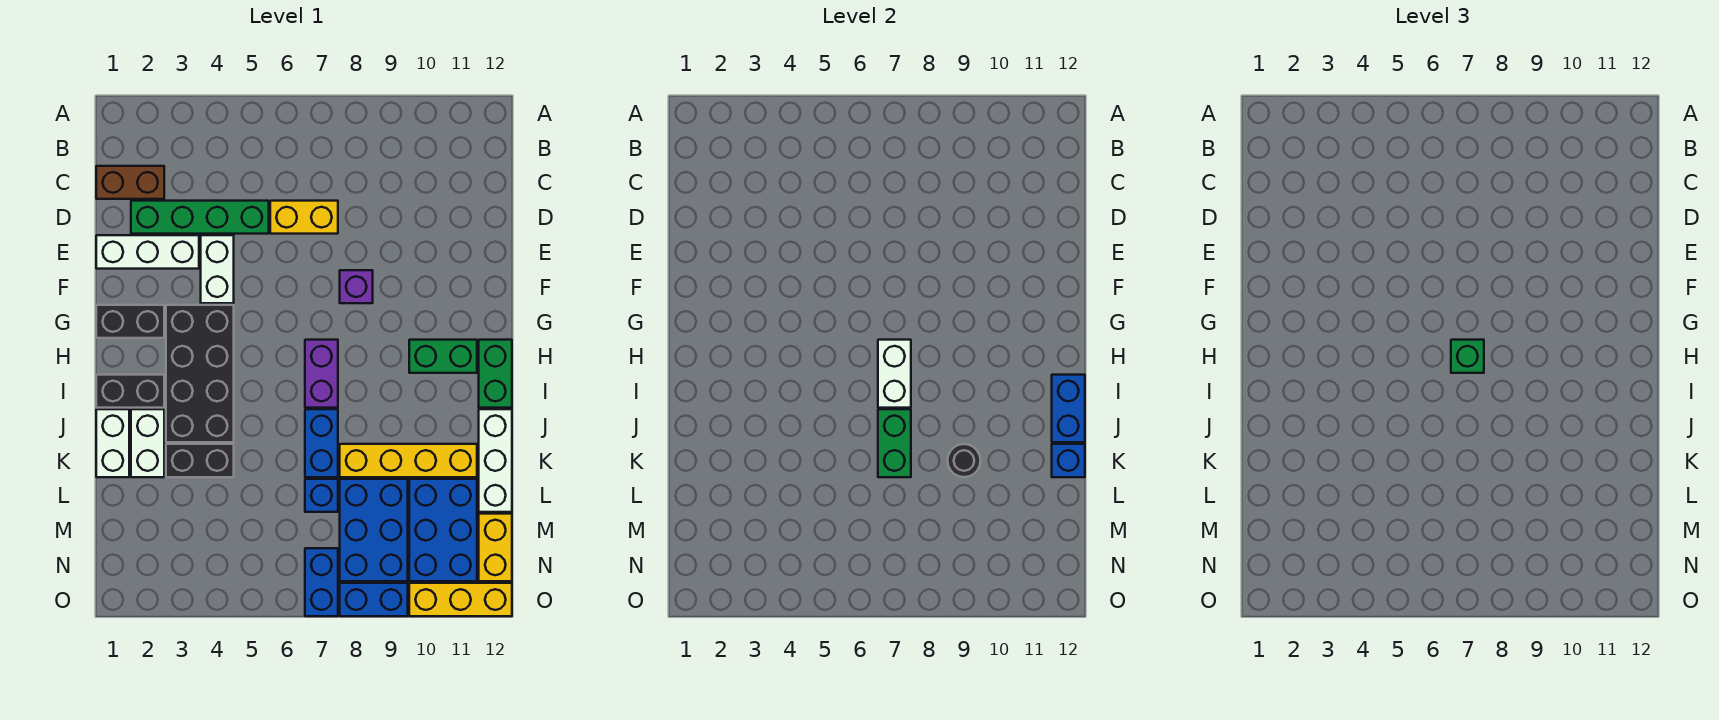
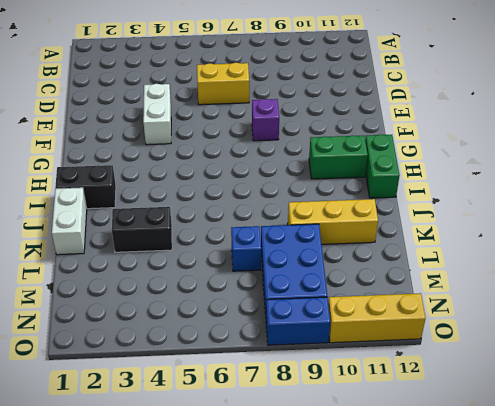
yellow brick K9:K11 level 1 -> yellow brick K8:K11 level 1
none -> brown brick C1:C2 level 1
none -> green brick D2:D5 level 1
none -> white brick E1:E3 level 1
none -> black brick G1:G2 level 1

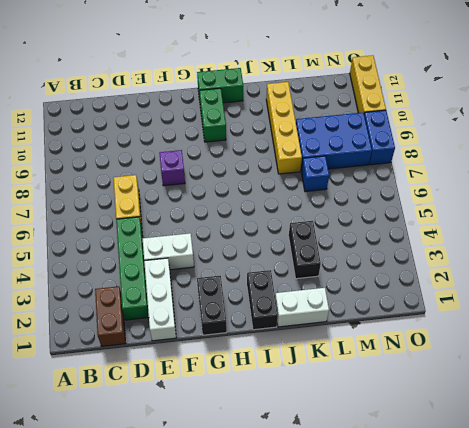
none -> black brick G3:J4 level 1
none -> purple brick H7:I7 level 1
none -> white brick J2:K2 level 1
none -> blue brick J7:K7 level 1

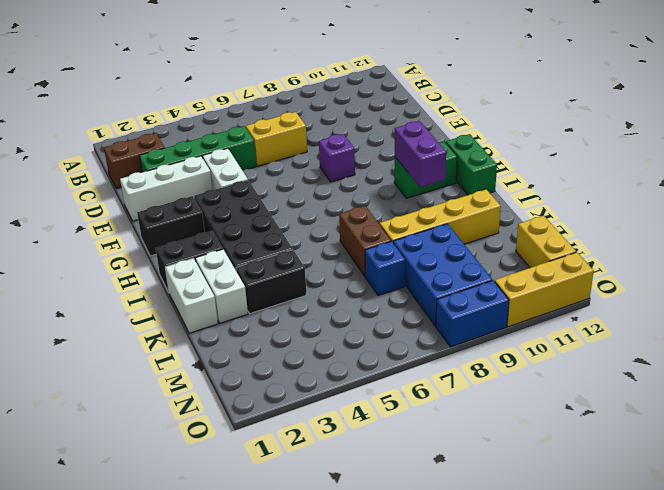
purple brick H10:I10 level 2 -> purple brick H7:I7 level 1
brown brick J7:K7 level 1 -> blue brick J7:K7 level 1
none -> white brick J12:L12 level 1
none -> blue brick L10:N11 level 1
none -> blue brick N7:O7 level 1
none -> white brick H7:I7 level 2

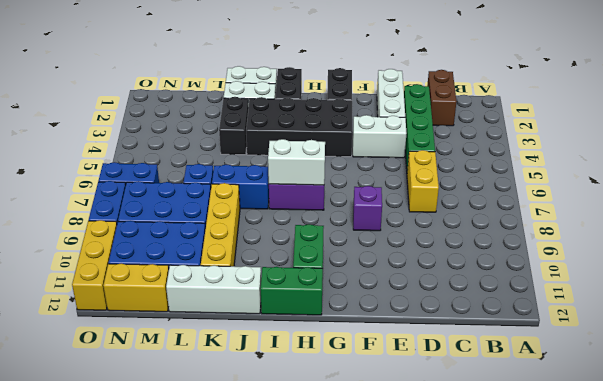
none -> blue brick I12:J12 level 2
none -> green brick J7:K7 level 2
none -> black round brick K9 level 2
none -> blue brick K12 level 2

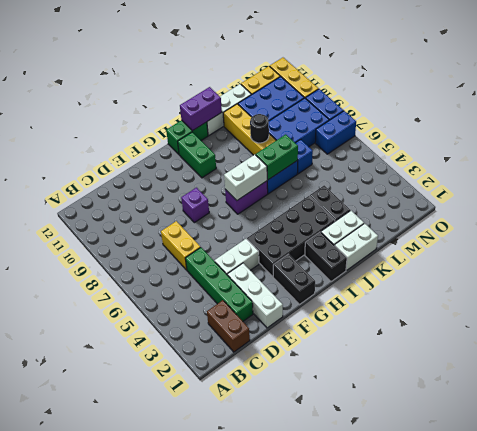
purple brick I12:J12 level 2 -> blue brick I12:J12 level 2
none -> blue brick K12 level 2
none -> green brick H7 level 3

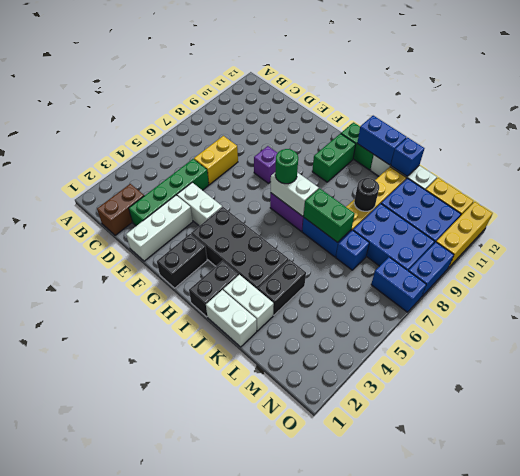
green round brick H7 level 3 -> green brick H7 level 3

